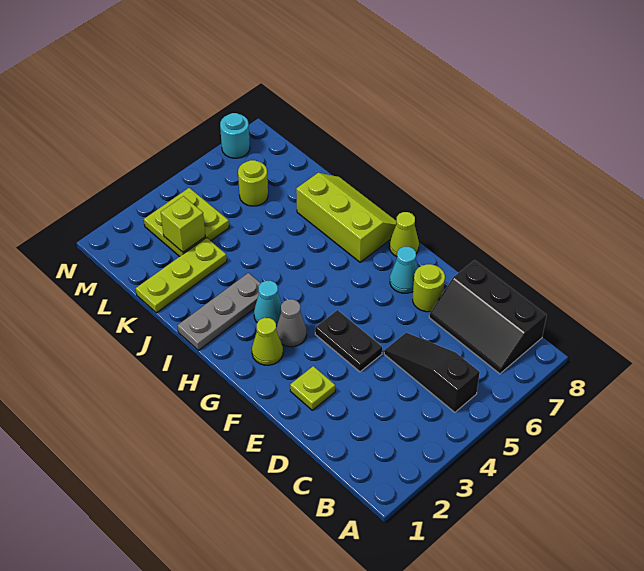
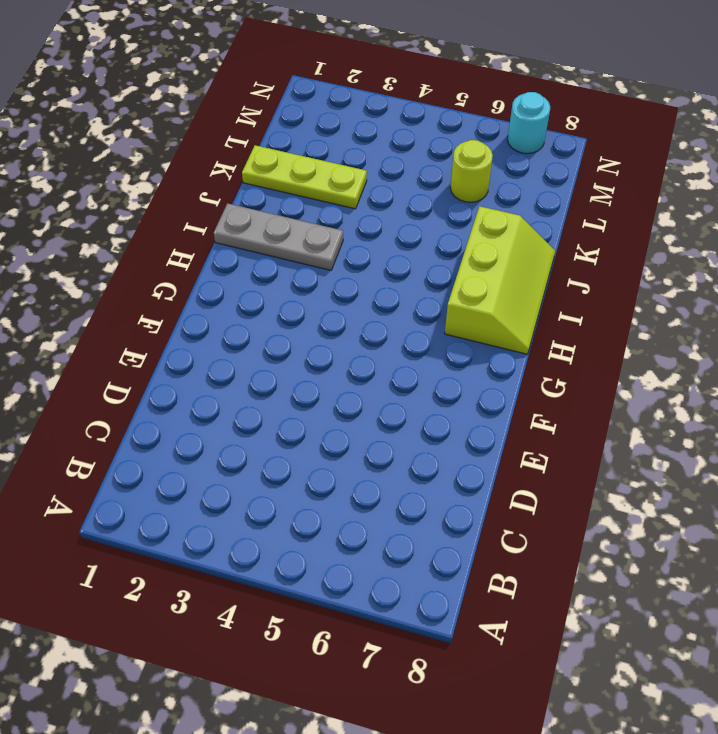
none -> black slope B5:D5 level 1 top B
none -> black slope B7:D8 level 1 top 8
none -> lime plate E2 level 1

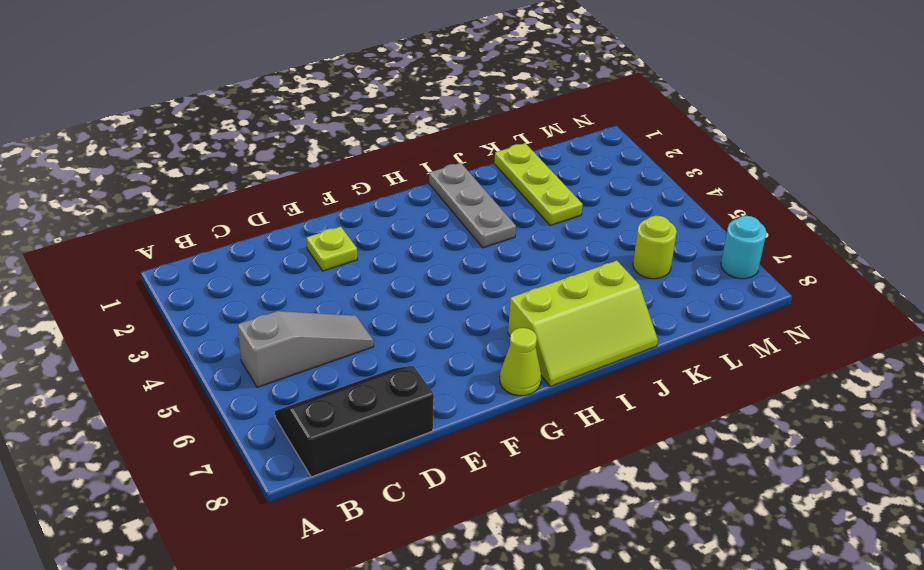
grey slope B5:D5 level 1 top B -> black slope B5:D5 level 1 top B
none -> black plate E4:F4 level 1
none -> lime round brick E7 level 1
none -> cyan cone F7 level 1

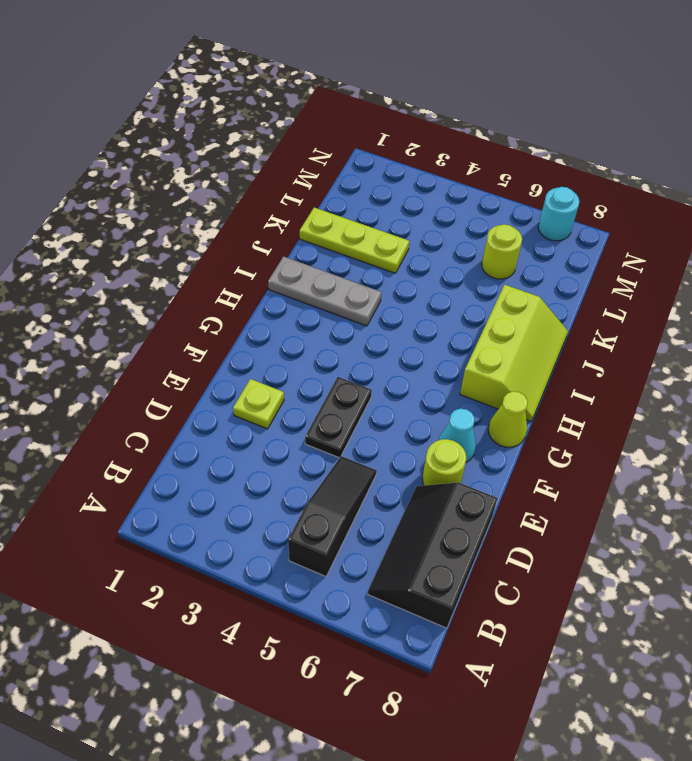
none -> lime cone G2 level 1
none -> grey cone G3 level 1
none -> cyan cone H3 level 1

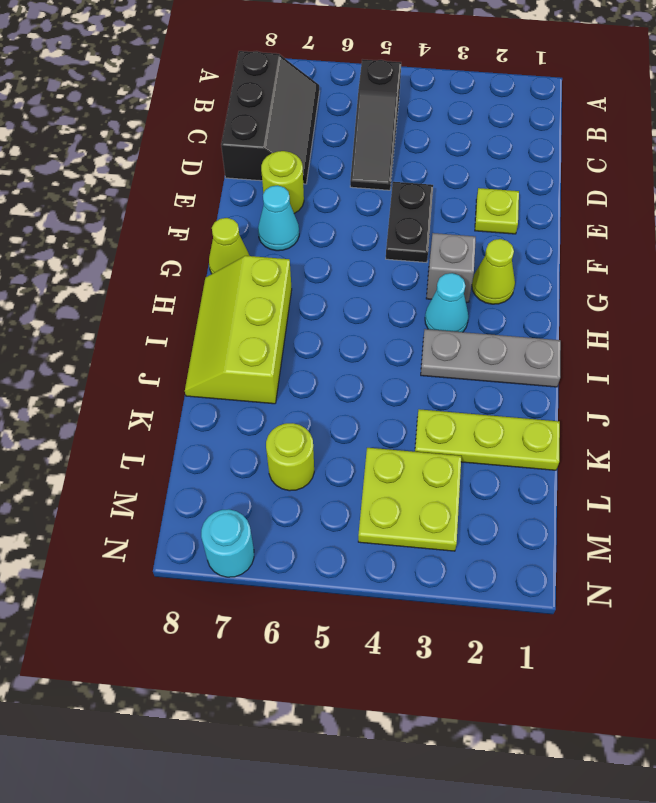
grey brick G3 level 1 -> grey cone G3 level 1
none -> lime brick L3 level 2

